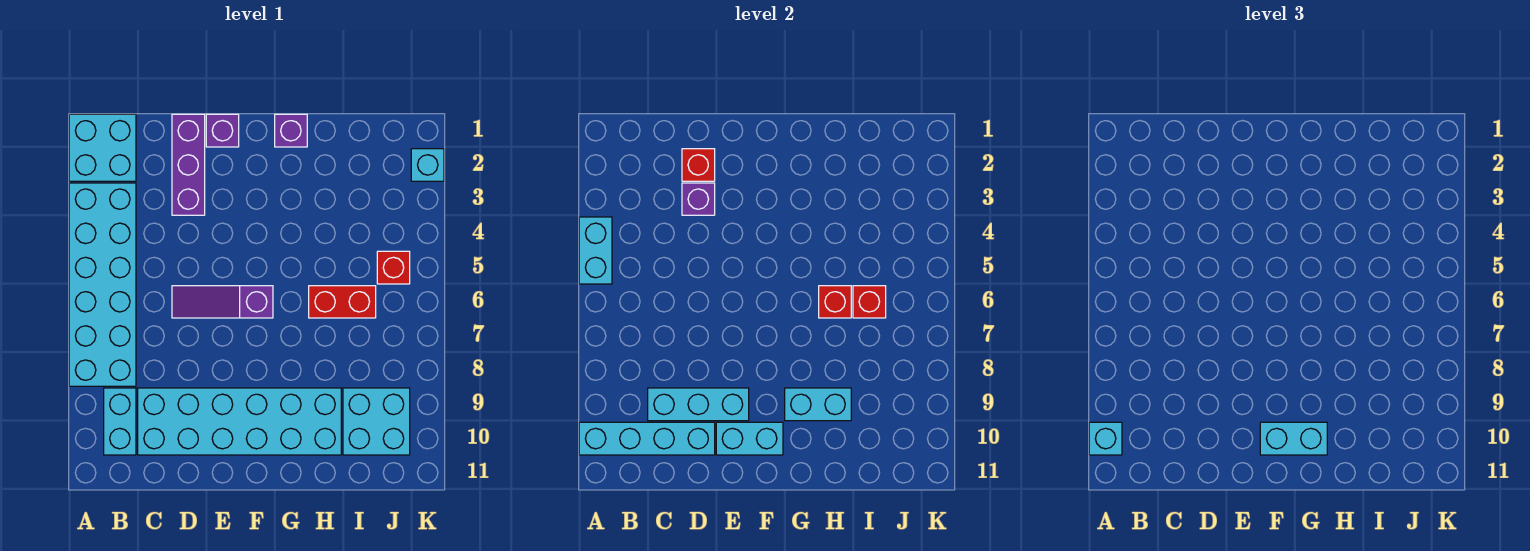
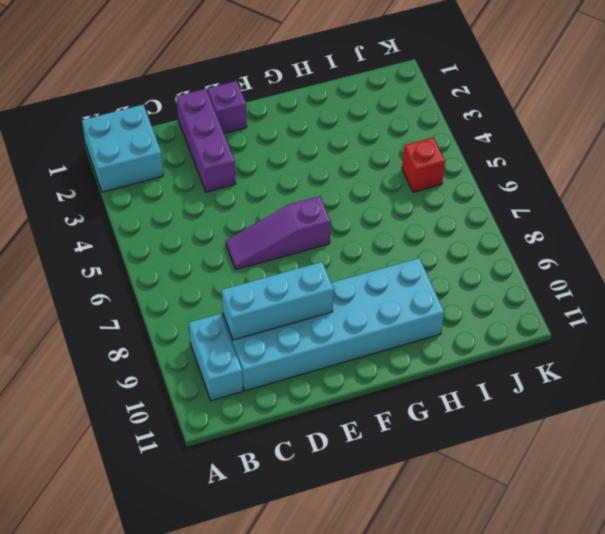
none -> cyan brick A3:B8 level 1
none -> purple brick G1 level 1
none -> red brick H6:I6 level 1

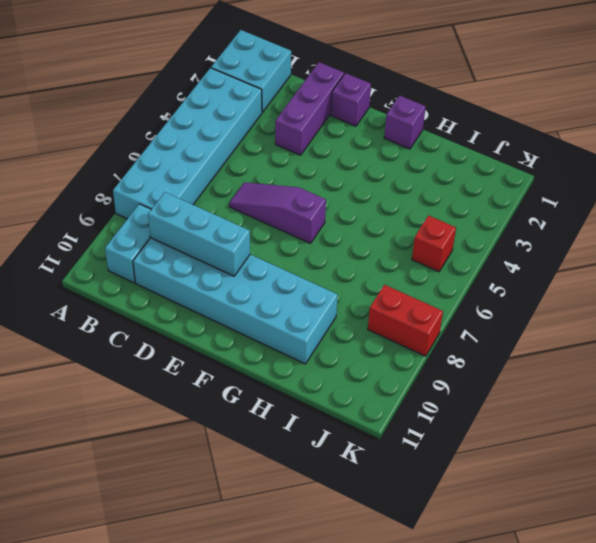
red brick J8:K8 level 1 -> red brick H6:I6 level 1
none -> cyan brick I9:J10 level 1
none -> cyan brick K2 level 1
none -> cyan brick A4:A5 level 2

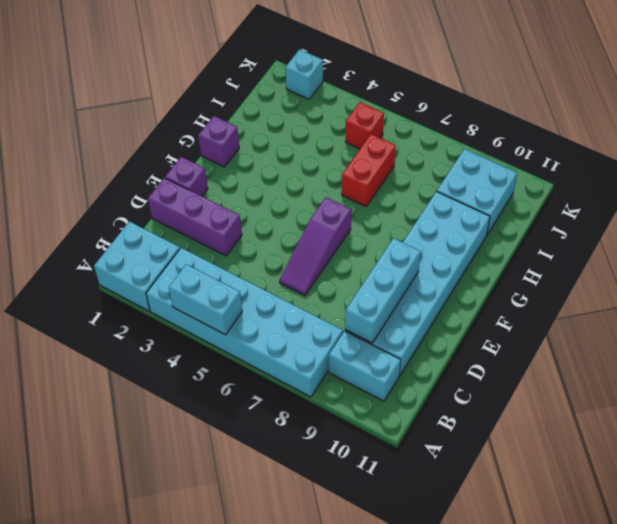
none -> cyan brick A10:D10 level 2
none -> red brick D2 level 2
none -> purple brick D3 level 2

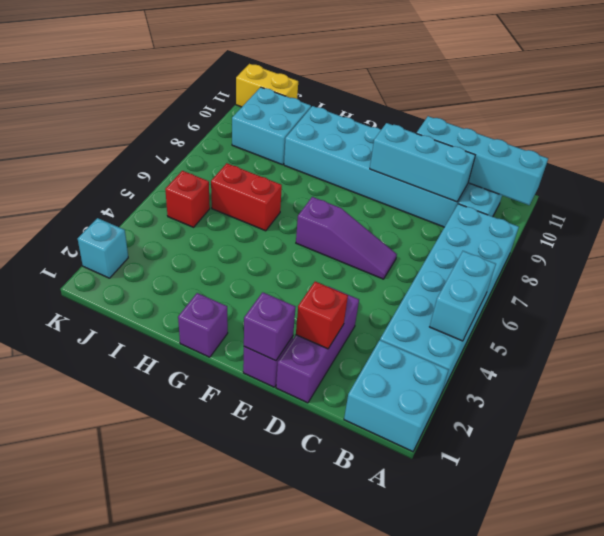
purple brick E1 level 2 -> purple brick D3 level 2
yellow brick J11:K11 level 1 -> none
none -> cyan brick E10:F10 level 2
none -> cyan brick G9:H9 level 2
none -> red brick H6 level 2

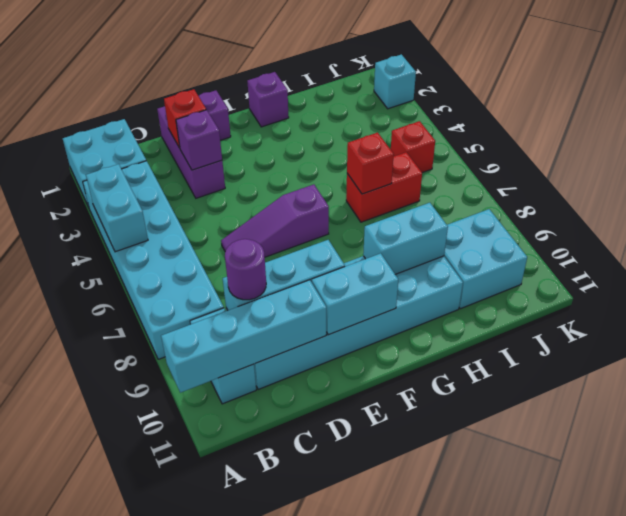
purple round brick C9 level 3 -> none
none -> red brick I6 level 2
none -> cyan brick A10 level 3
none -> cyan brick F10:G10 level 3

